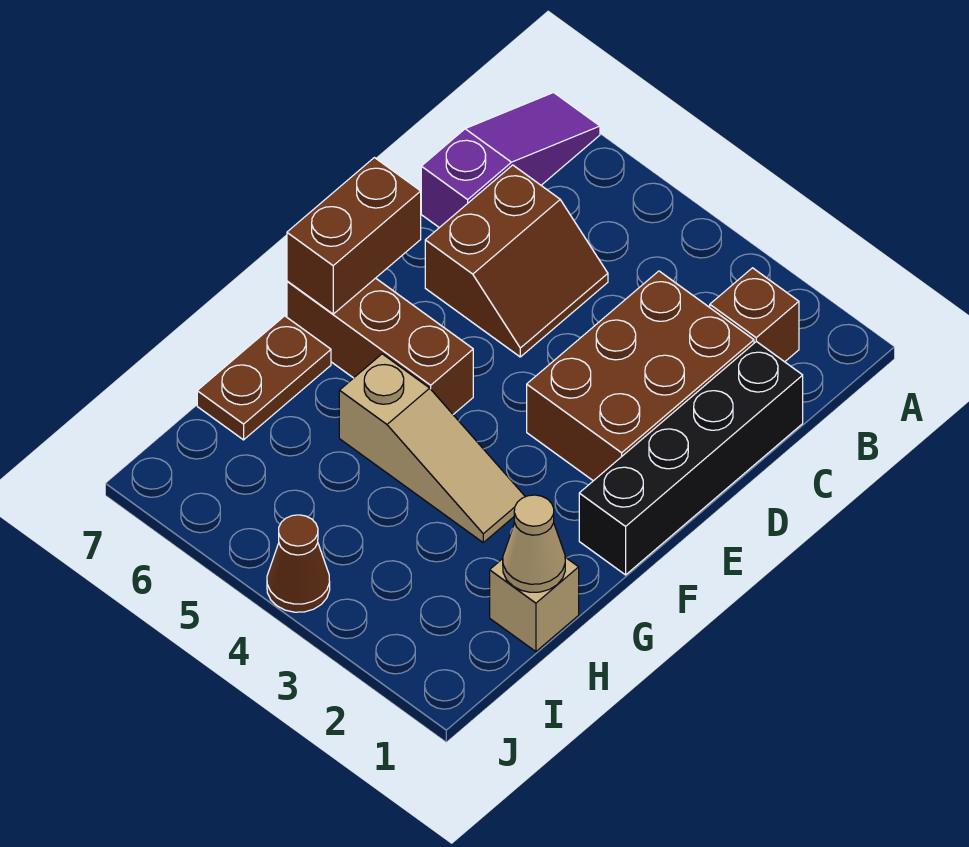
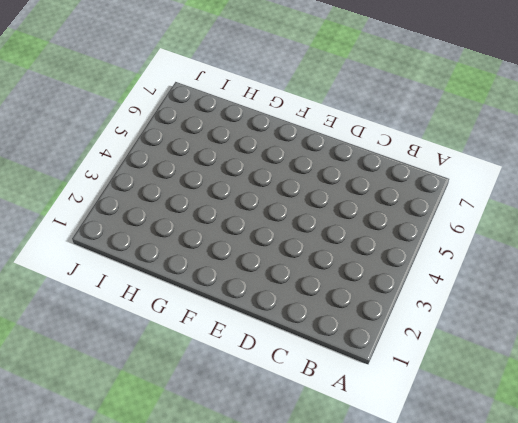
none -> purple slope A7:C7 level 1 top C
none -> brown brick B2 level 1
none -> black brick C1:F1 level 1

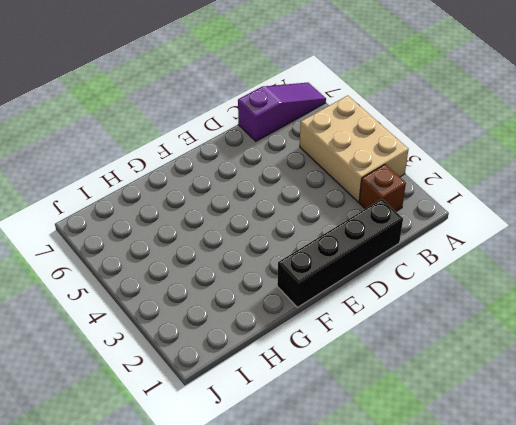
tan brick A3:B5 level 1 -> none
none -> brown brick C2:E3 level 1
none -> brown slope C5:D6 level 1 top 6
none -> brown brick F5:F7 level 1

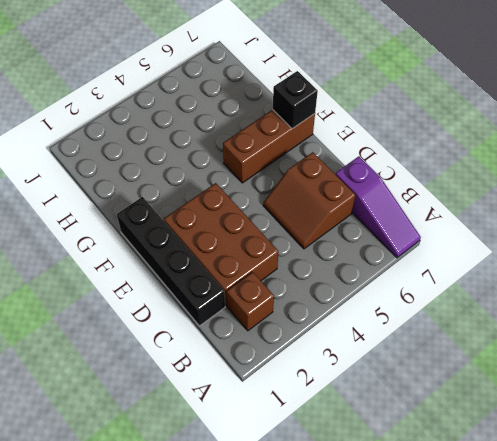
black brick F7 level 2 -> brown brick E7:F7 level 2
none -> tan slope G3:G5 level 1 top 5
none -> brown plate G7:H7 level 1
none -> tan brick H1 level 1

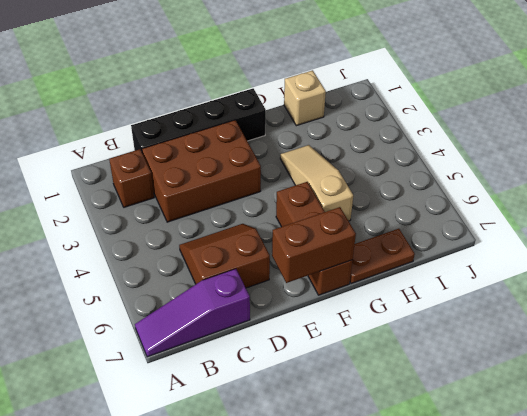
none -> brown cone J4 level 1
none -> tan cone H1 level 2

